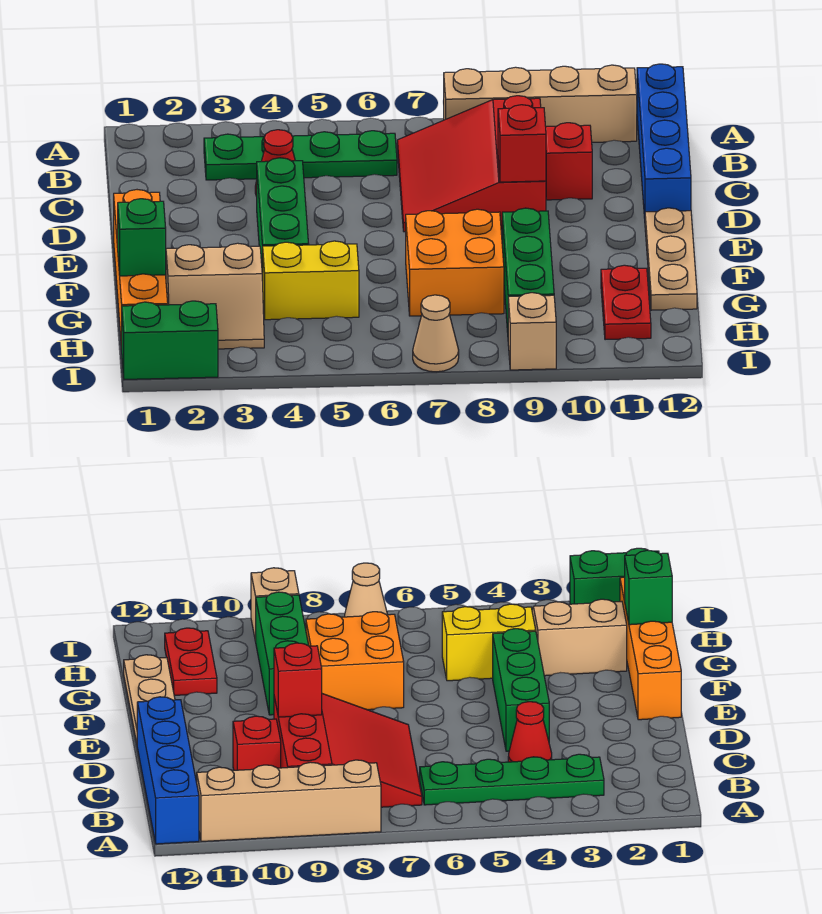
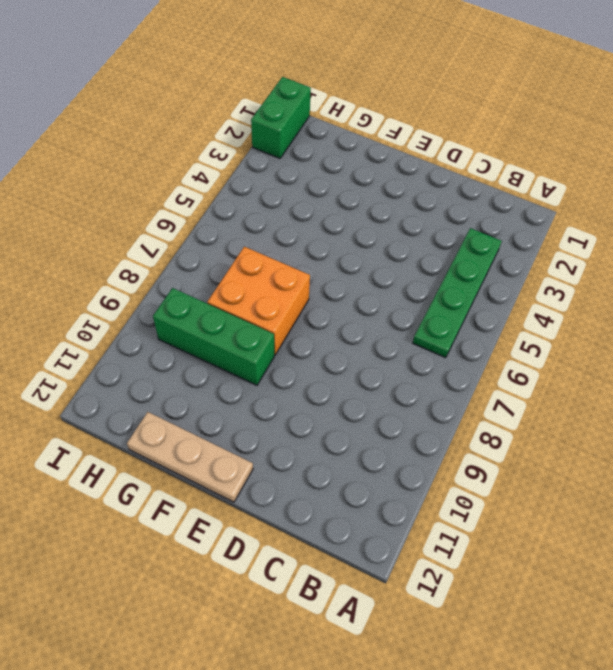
none -> tan brick A8:A11 level 1
none -> blue brick A12:D12 level 1
none -> red slope B7:D9 level 1 top 9

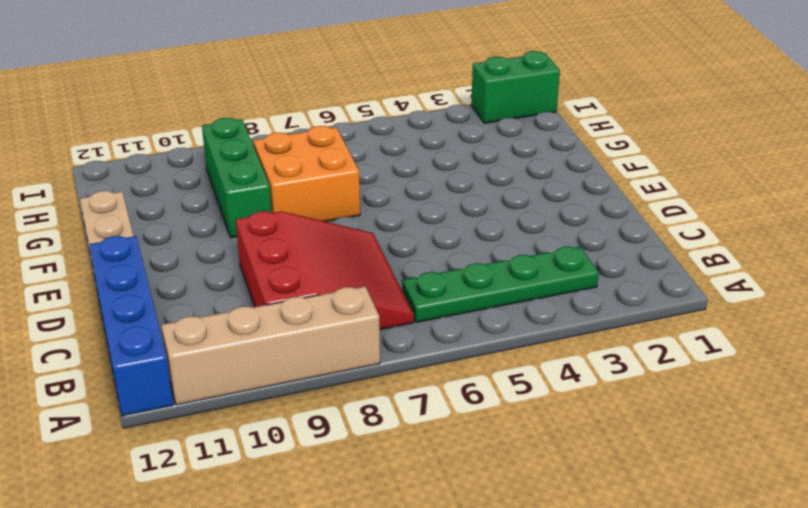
none -> red cone C4 level 1
none -> red brick C10 level 1
none -> green brick D4:F4 level 1

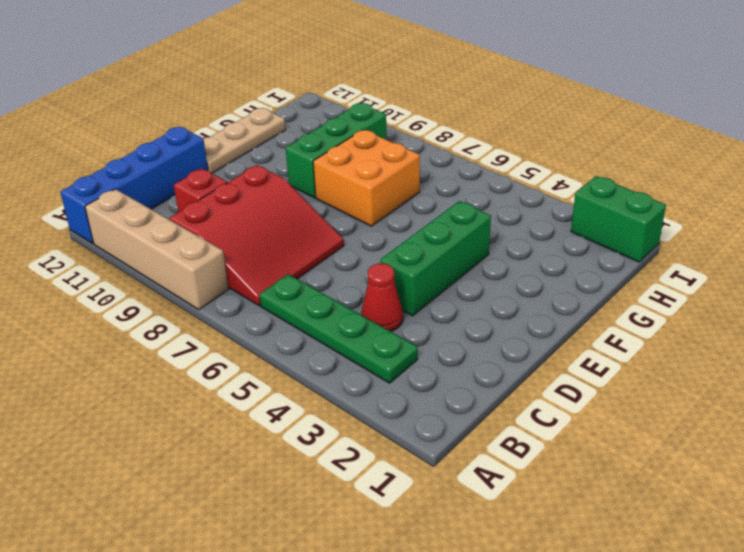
none -> orange brick E1:H1 level 1
none -> tan slope G2:H3 level 1 top G
none -> yellow brick G4:G5 level 1

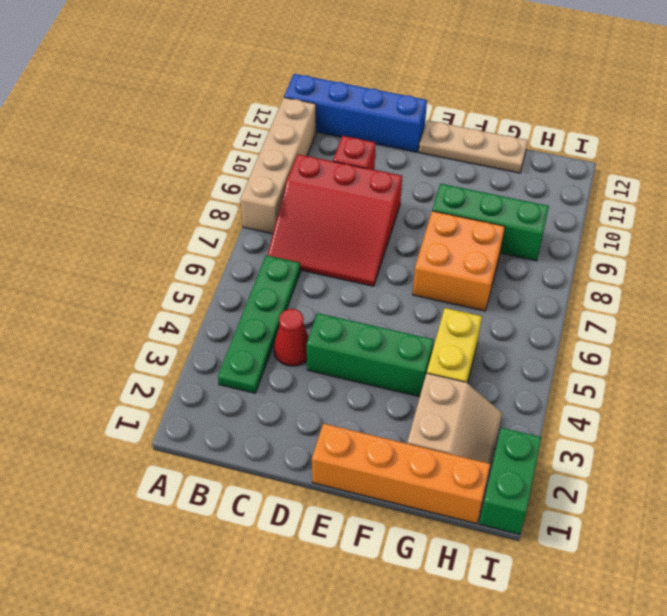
none -> red plate G11:H11 level 1
none -> tan cone I7 level 1
none -> tan brick I9 level 1

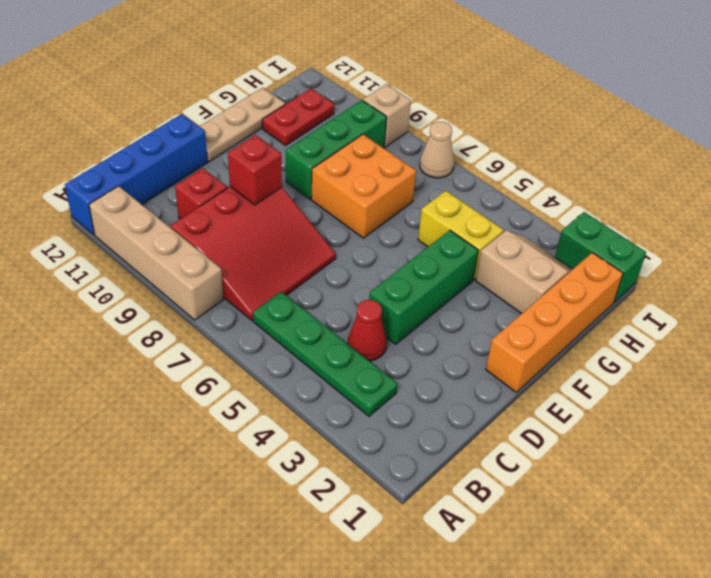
none -> green brick G1 level 2

